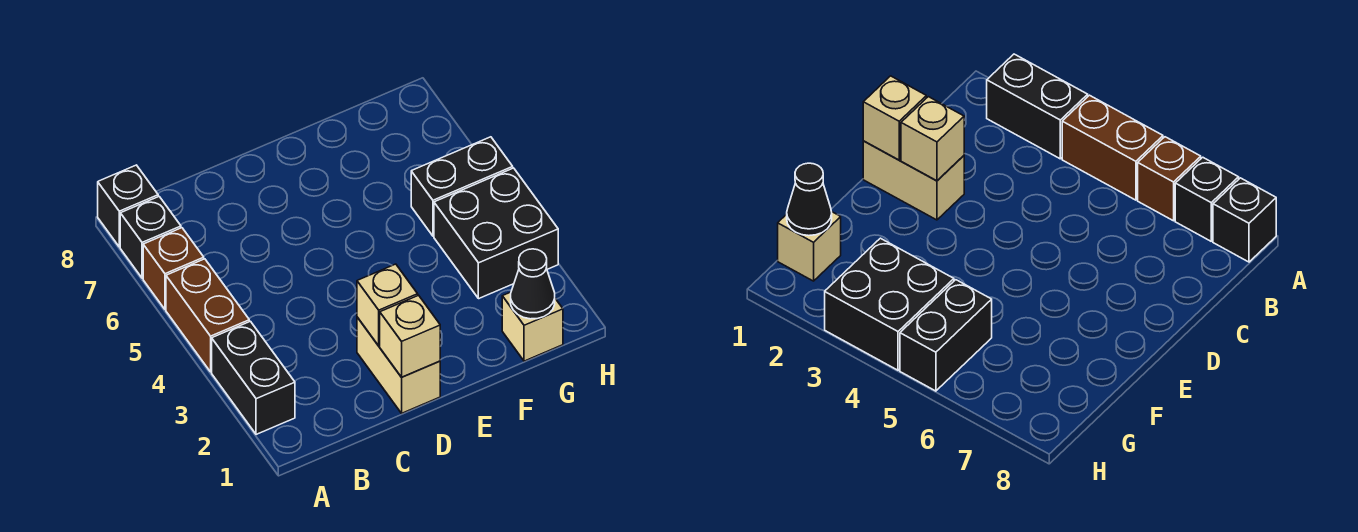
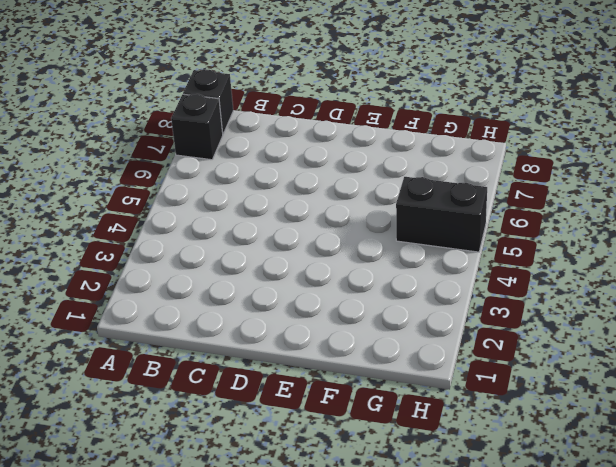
none -> black brick A2:A3 level 1
none -> brown brick A4:A5 level 1
none -> brown brick A6 level 1

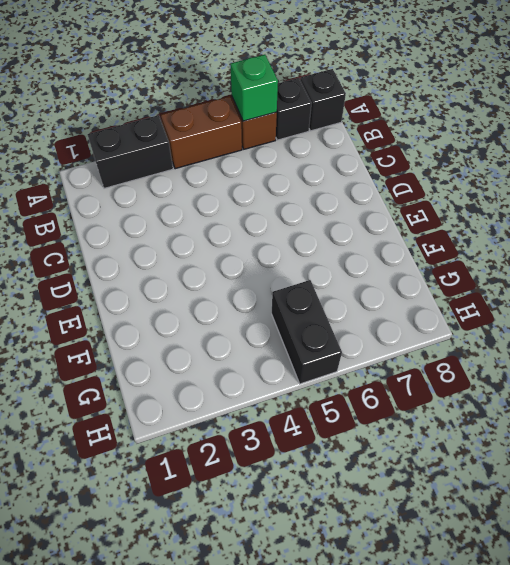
green brick A6 level 2 -> none
none -> tan brick D1:D2 level 1
none -> tan brick G1 level 1
none -> black brick G3:H4 level 1

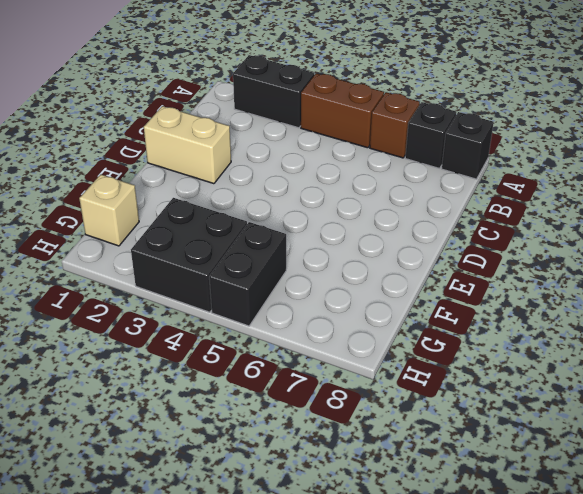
none -> tan brick D1 level 2
none -> tan brick D2 level 2
none -> black cone G1 level 2

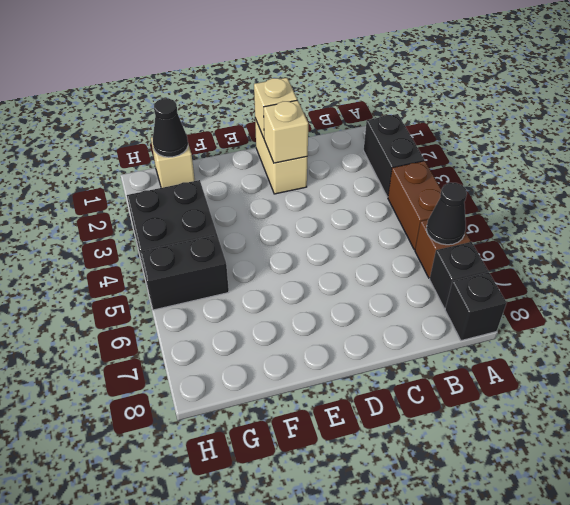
black cone A6 level 2 -> none

